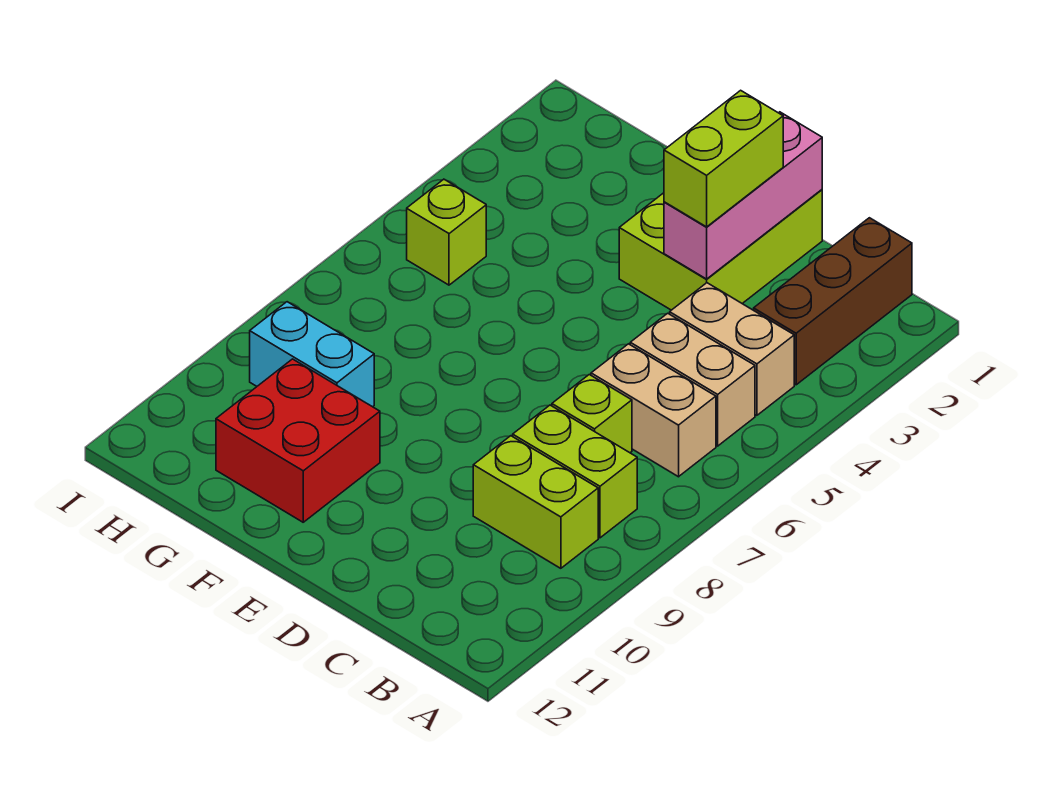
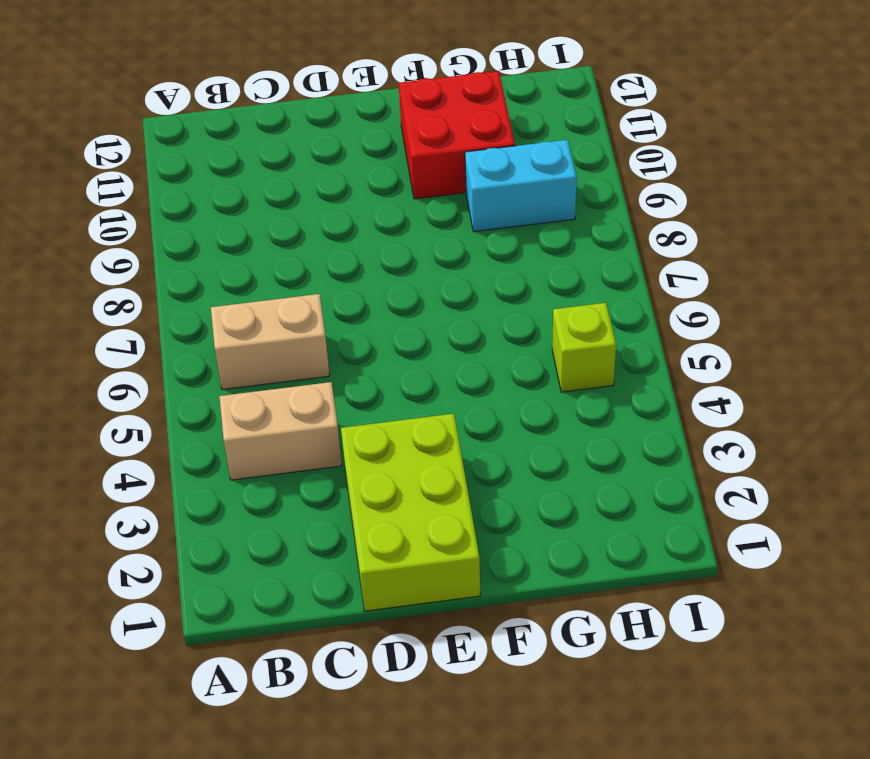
none -> brown brick B1:B3 level 1
none -> tan brick B5:C5 level 1
none -> lime brick B8:C8 level 1

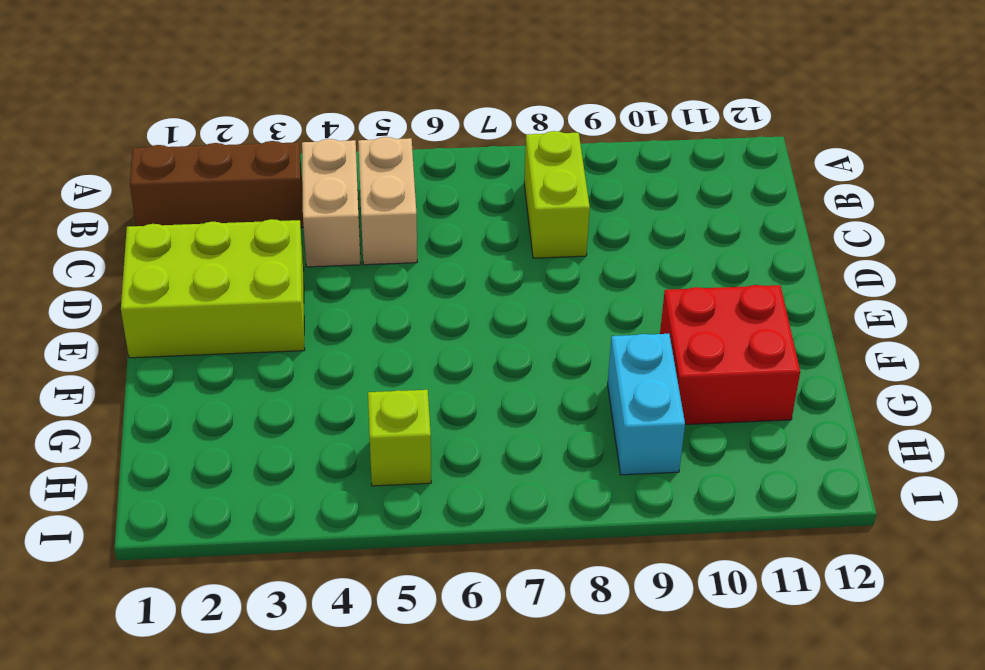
none -> tan brick B6:C6 level 1
none -> lime brick B9:C9 level 1
none -> lime brick C7 level 1

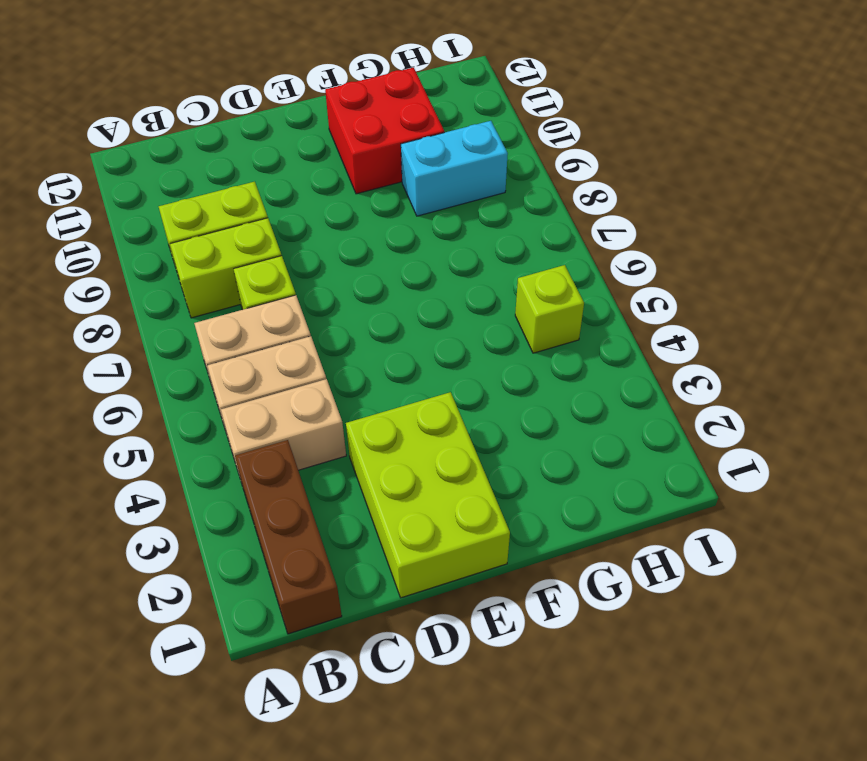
none -> pink brick D1:D3 level 2
none -> lime brick D2:D3 level 3

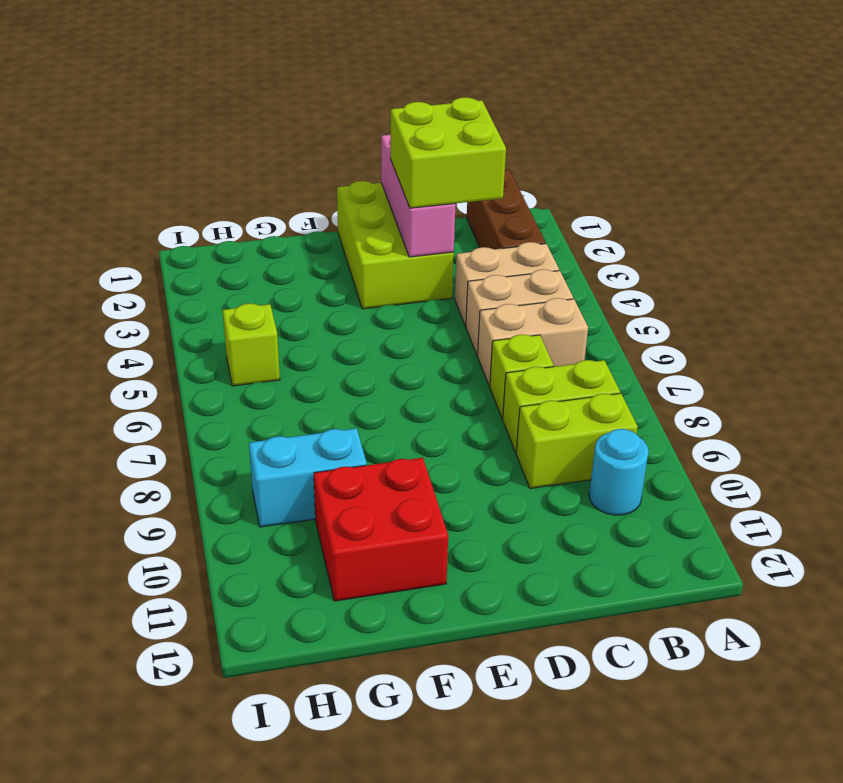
cyan round brick B10 level 1 -> none
lime brick C2:D3 level 3 -> lime brick D2:D3 level 3

